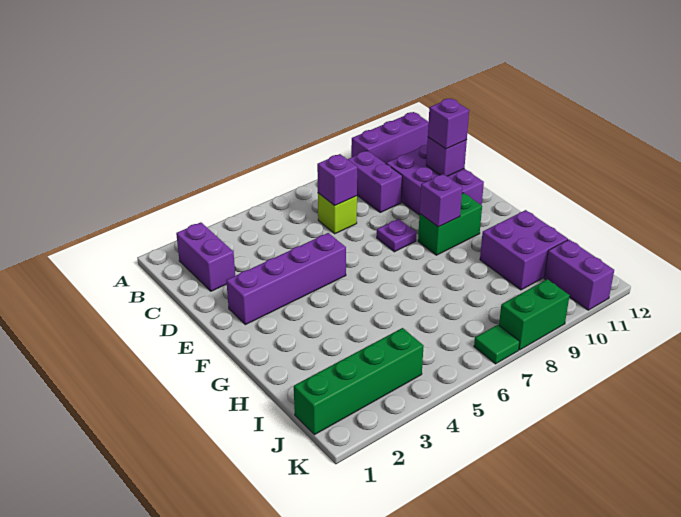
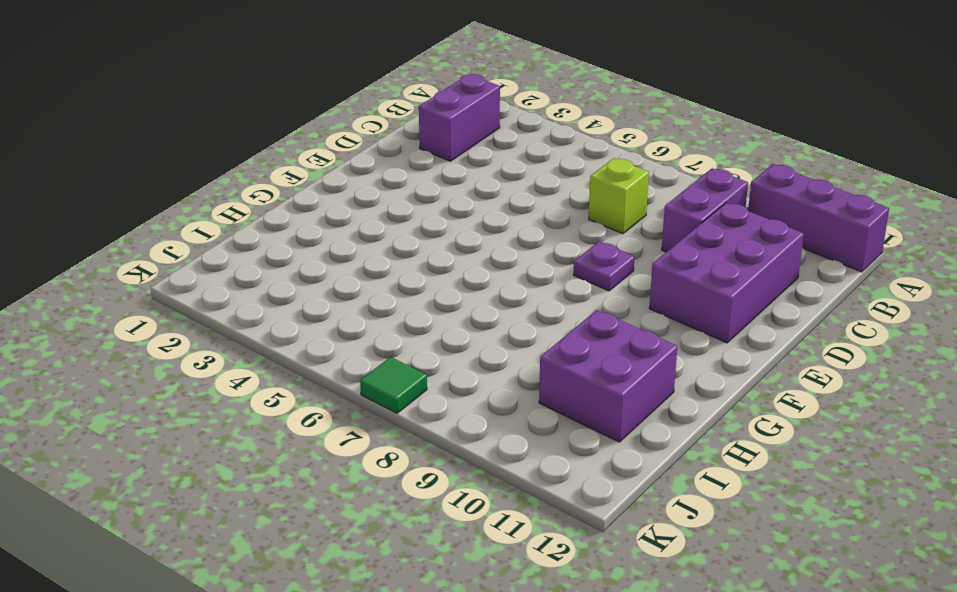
none -> purple brick E2:E5 level 1
none -> green brick F9:F10 level 1
none -> green brick J1:J4 level 1

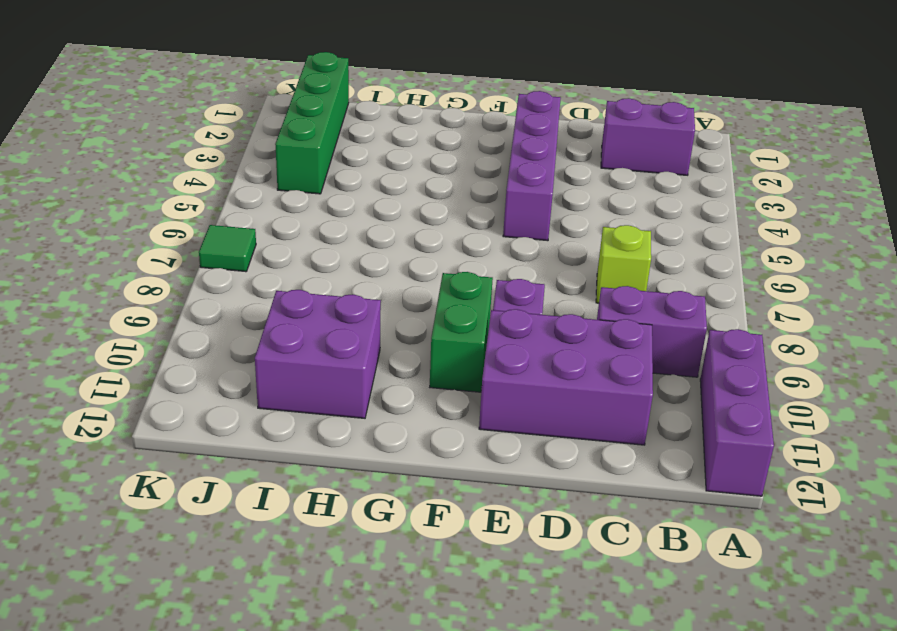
none -> purple brick J11:K11 level 1
none -> green brick K8:K9 level 1
none -> purple brick C7 level 2

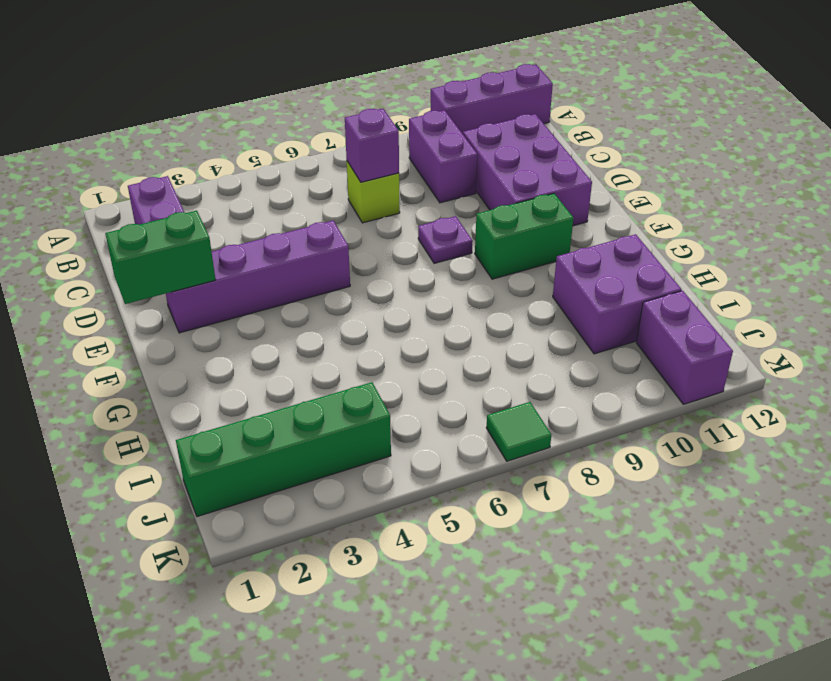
green brick E1:E2 level 2 -> green brick K8:K9 level 1
none -> purple brick D11 level 2
none -> purple brick F9 level 2
none -> purple brick D11 level 3

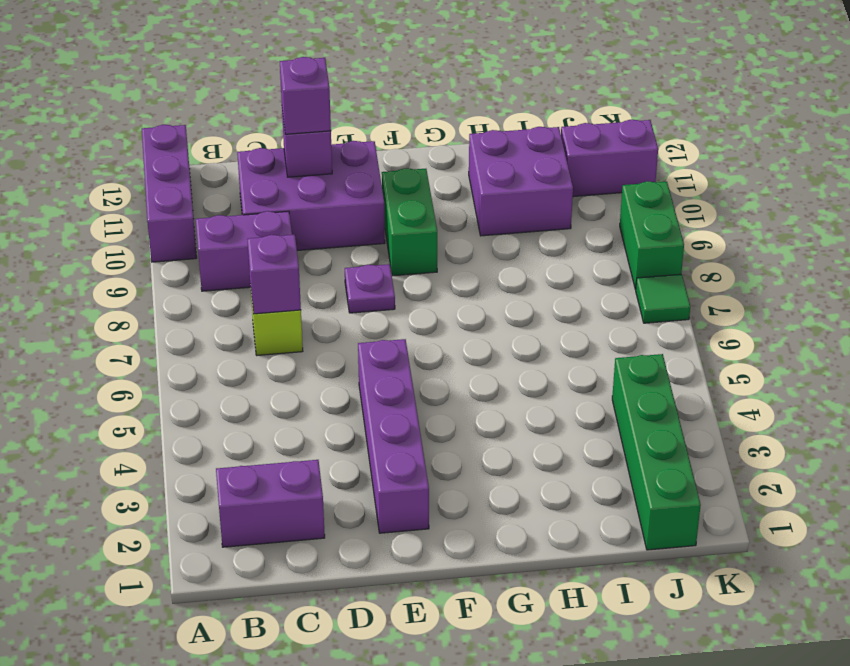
none -> purple brick F9 level 2

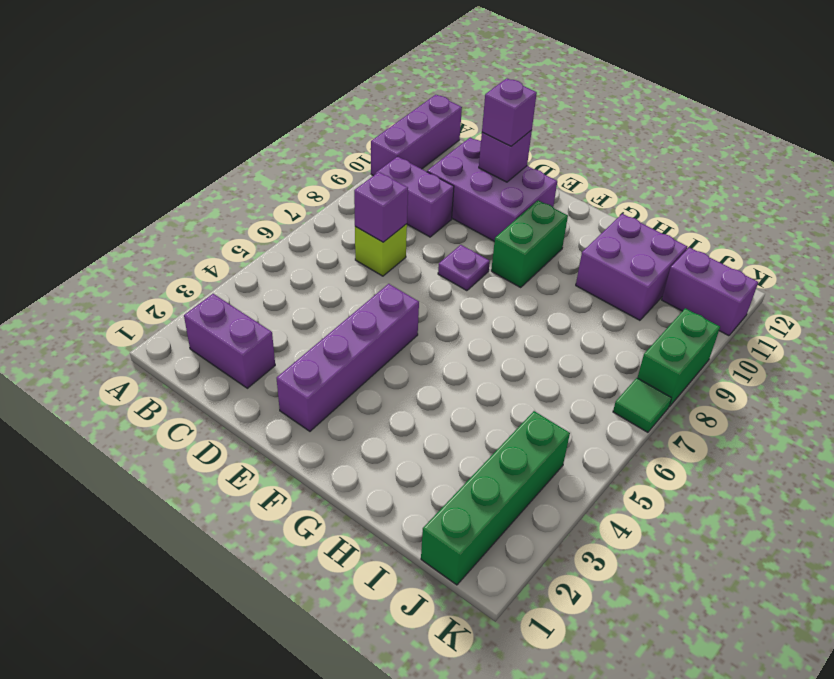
none -> purple brick F9 level 2

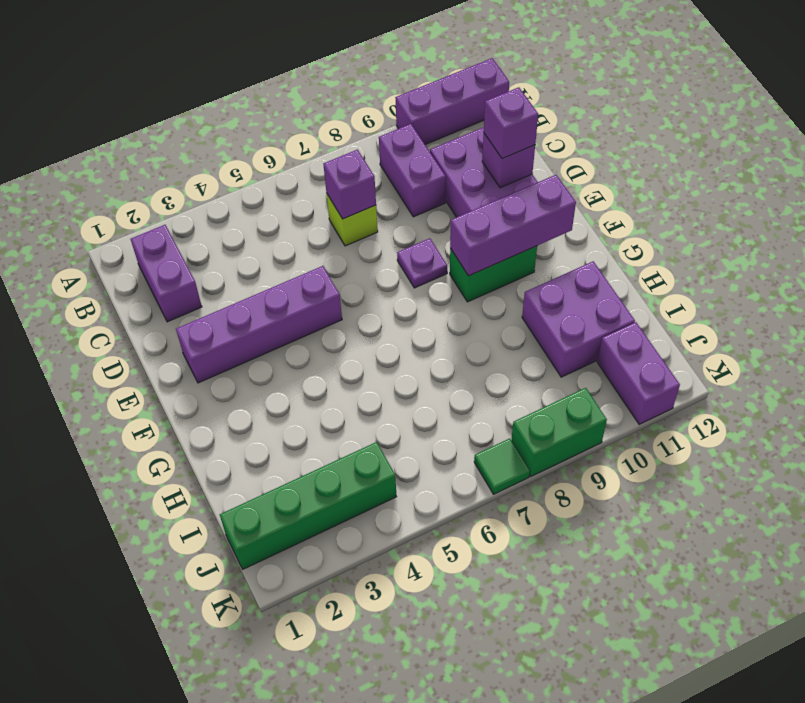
purple brick F9:F11 level 2 -> purple brick F9 level 2

